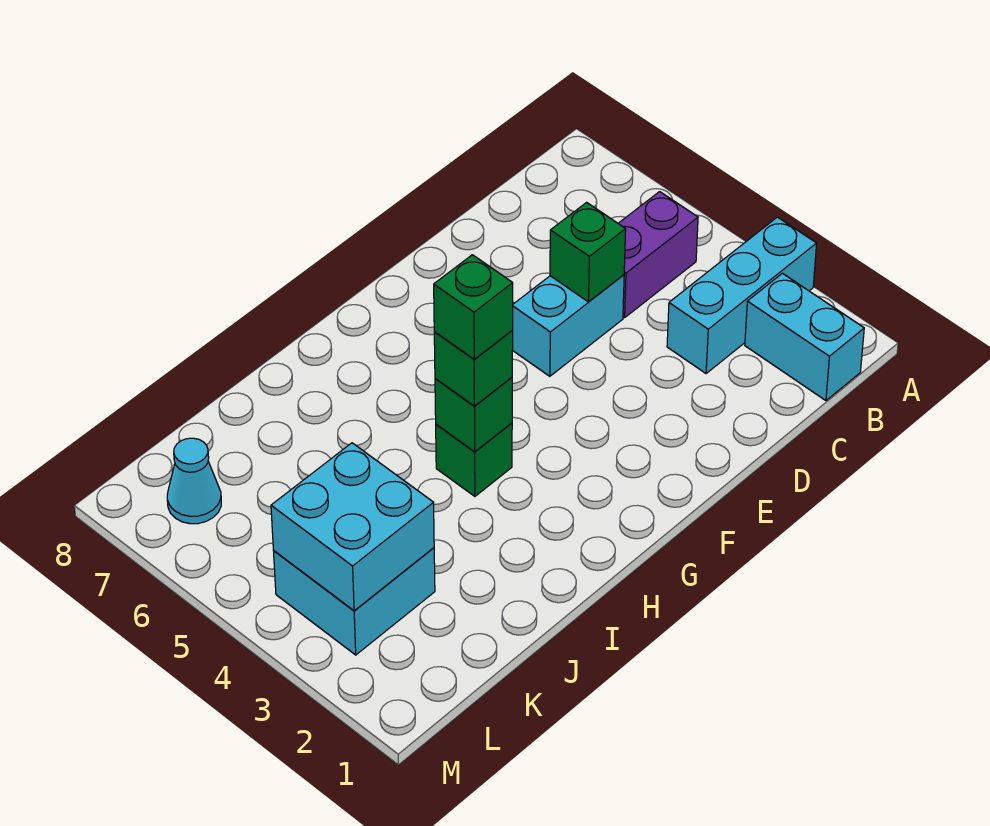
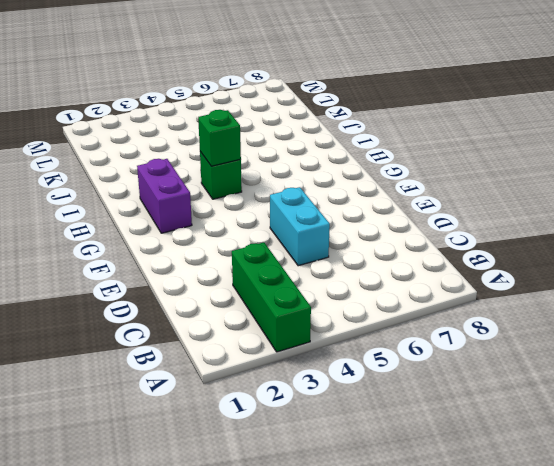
green brick A3:C3 level 1 -> cyan brick A3:C3 level 1
purple brick G2:H2 level 1 -> purple brick B5:C5 level 1
none -> cyan brick B1:B2 level 1
none -> cyan brick K3:L4 level 1
none -> cyan cone L7 level 1

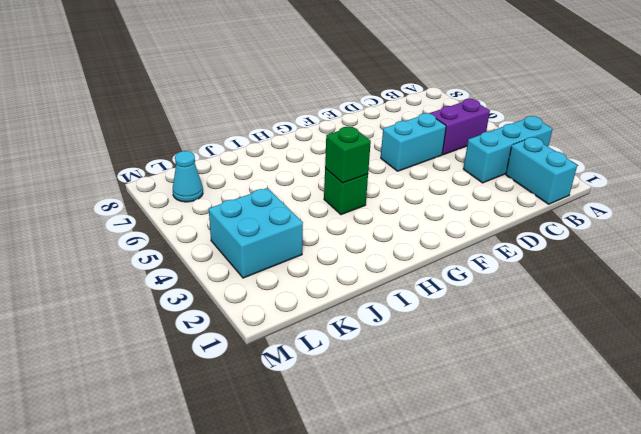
none -> green brick D5 level 2
none -> cyan brick K3:L4 level 2
none -> green brick H4 level 3

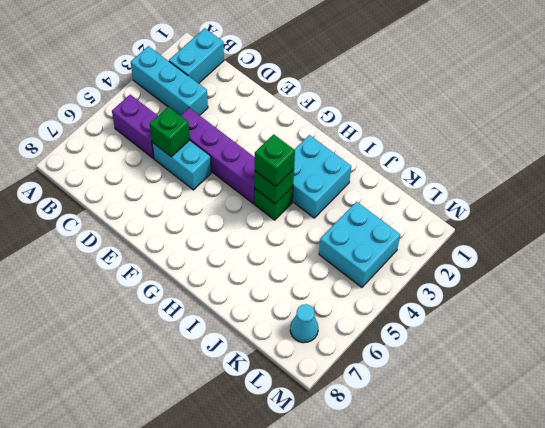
purple brick D4:G4 level 1 -> none
cyan brick H2:I3 level 1 -> cyan brick K3:L4 level 2
none -> green brick H4 level 4

